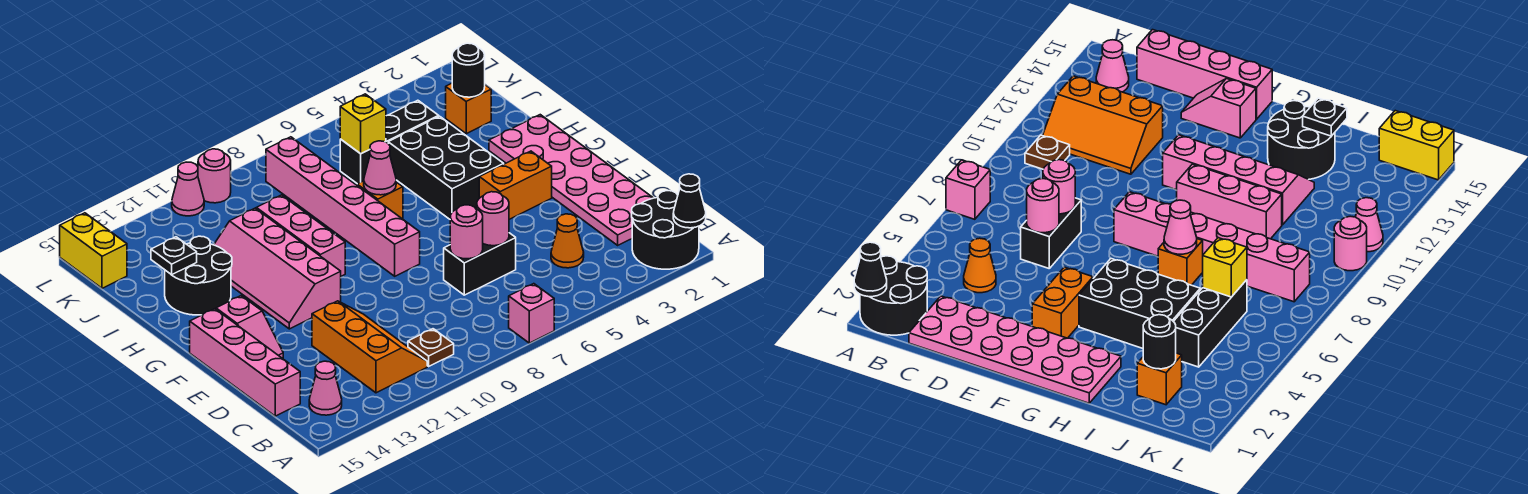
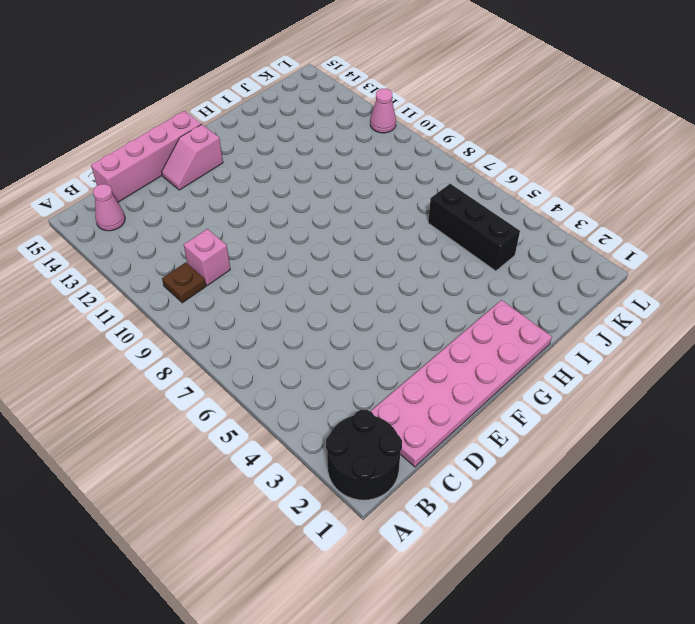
pink brick C10 level 1 -> pink brick A7 level 1
none -> orange slope B11:D12 level 1 top 12
none -> orange cone C4 level 1
none -> black brick D6:D7 level 1

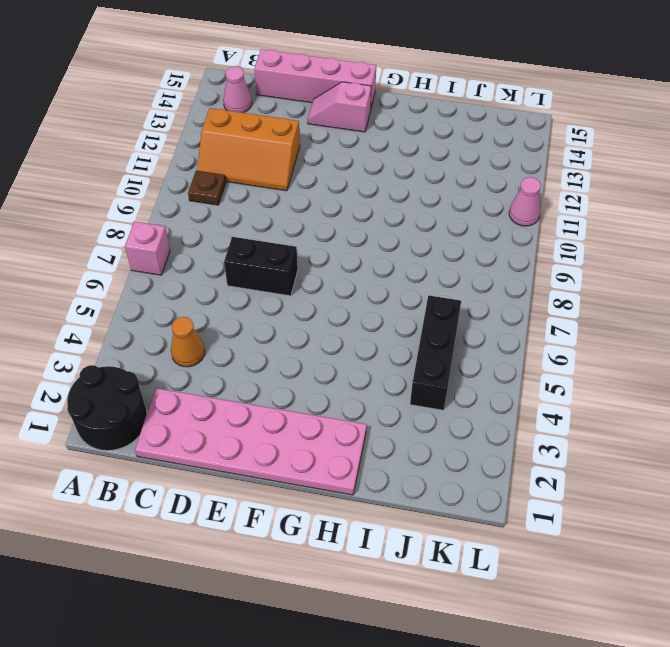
black brick D7:E7 level 1 -> black brick D6:D7 level 1
none -> orange brick F3:F4 level 1
none -> pink brick F8:K8 level 1
none -> pink slope F11:I12 level 1 top 11

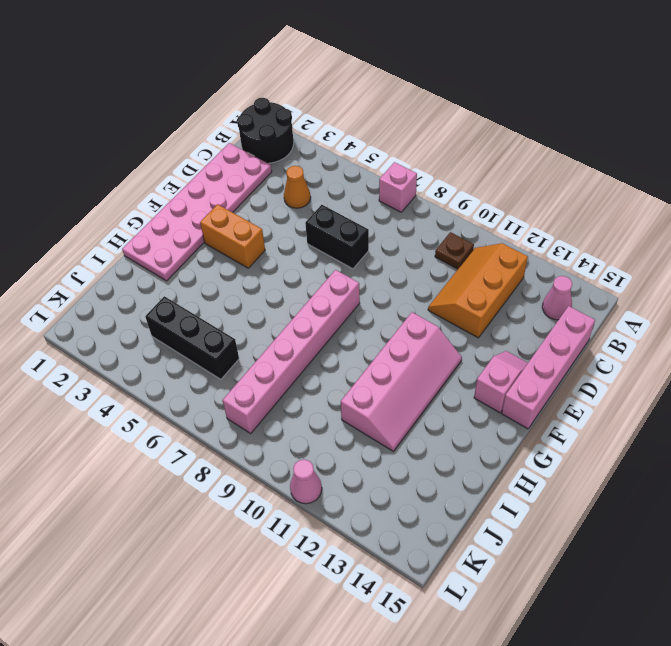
none -> black brick G4:I5 level 1
none -> pink brick G10:I10 level 1
none -> orange brick H7 level 1

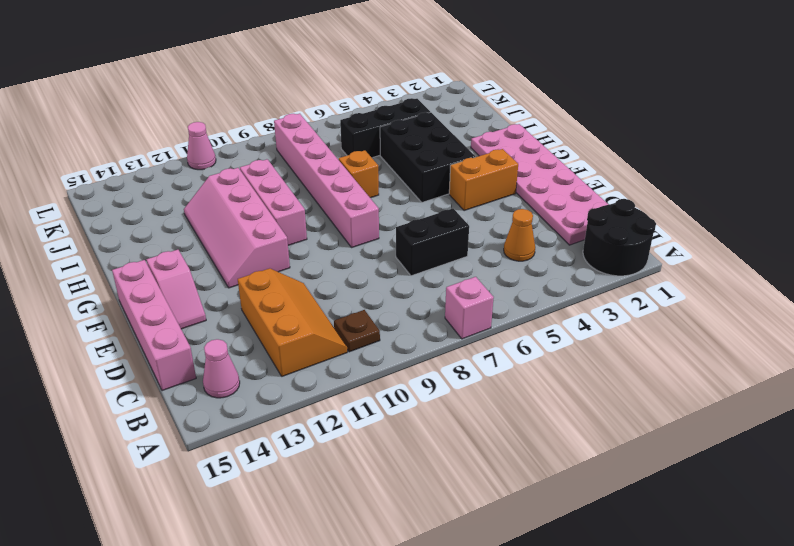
none -> black round brick H13:I14 level 1
none -> orange brick J2 level 1
none -> yellow brick K15:L15 level 1

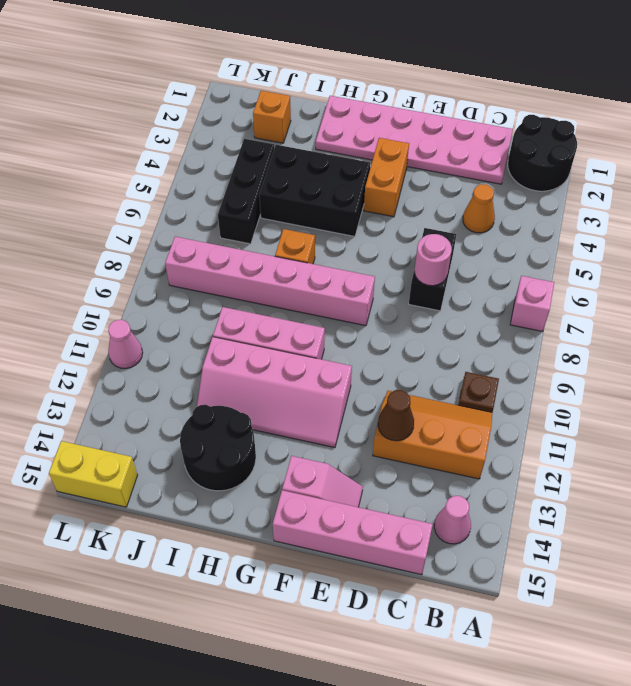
brown cone D12 level 2 -> none
none -> pink round brick L10 level 1
none -> black cone A1 level 2
none -> pink round brick D6 level 2

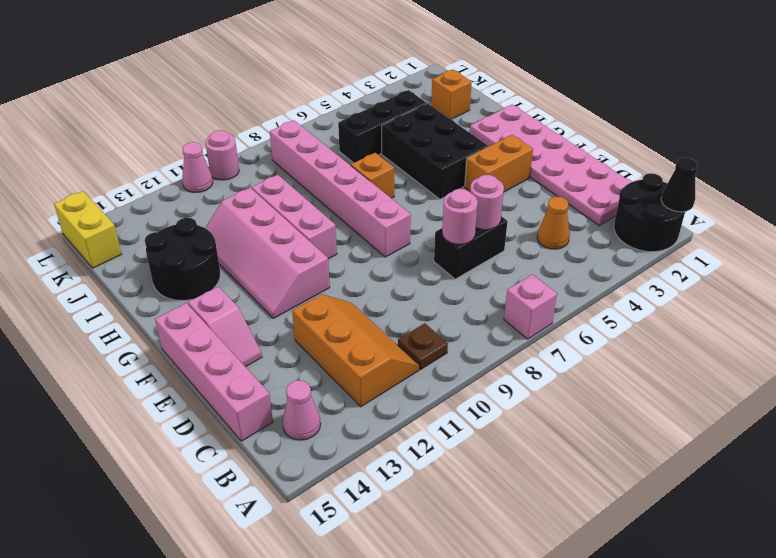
none -> pink cone H7 level 2
none -> black plate I14 level 2
none -> black round brick J2 level 2

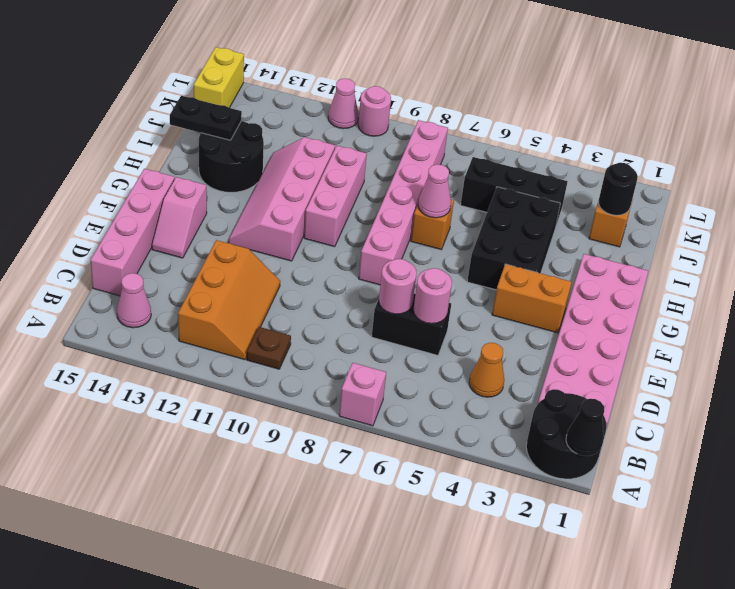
black plate I14:I15 level 2 -> black plate I14 level 2
none -> yellow brick J6 level 2

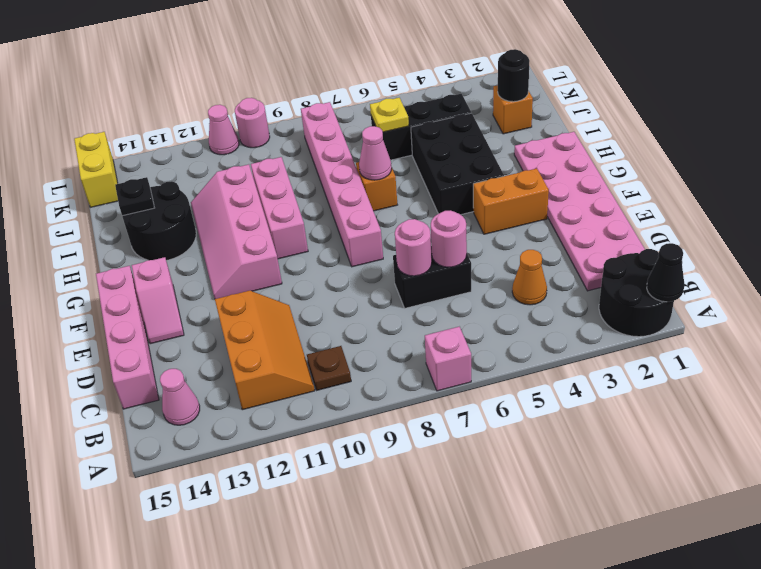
yellow plate J6 level 2 -> yellow brick J6 level 2

